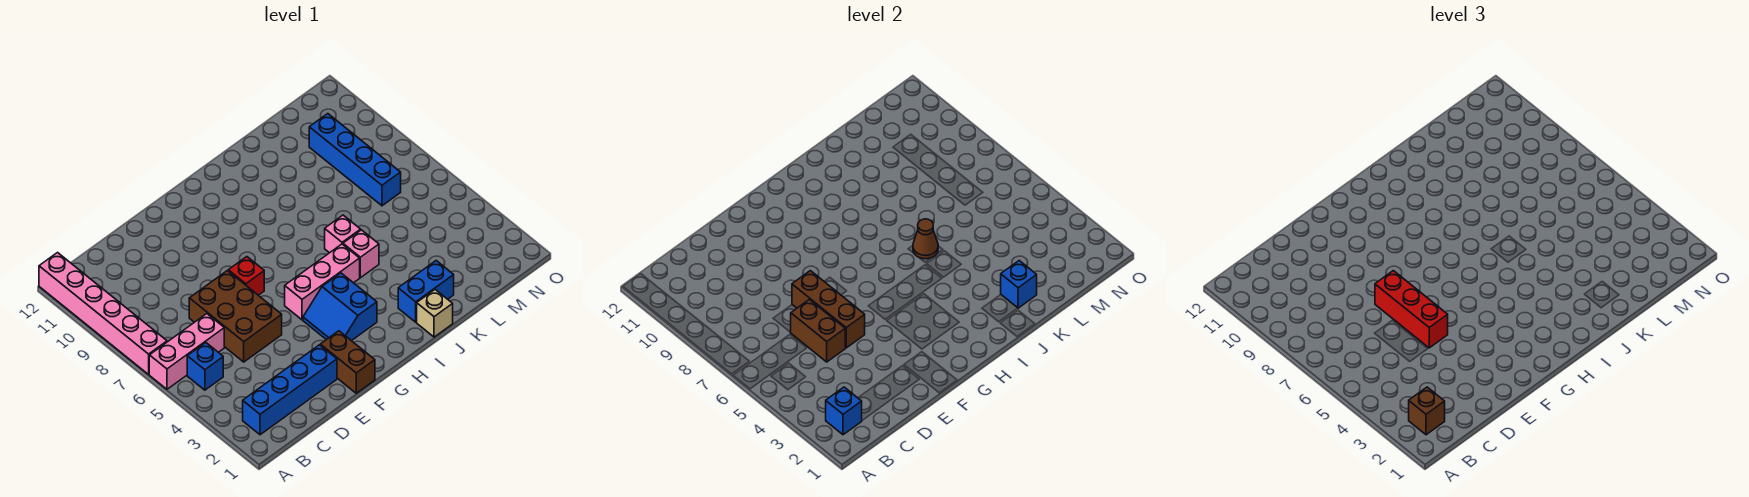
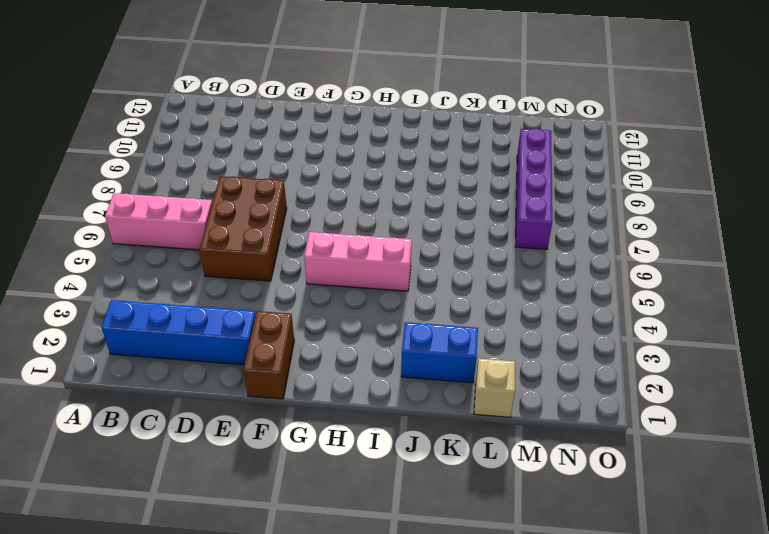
tan brick L1 level 1 -> tan brick J1 level 1
purple brick M7:M10 level 1 -> blue brick M7:M10 level 1
none -> pink brick A7:A12 level 1
none -> blue brick B5 level 1
none -> red brick F7 level 1

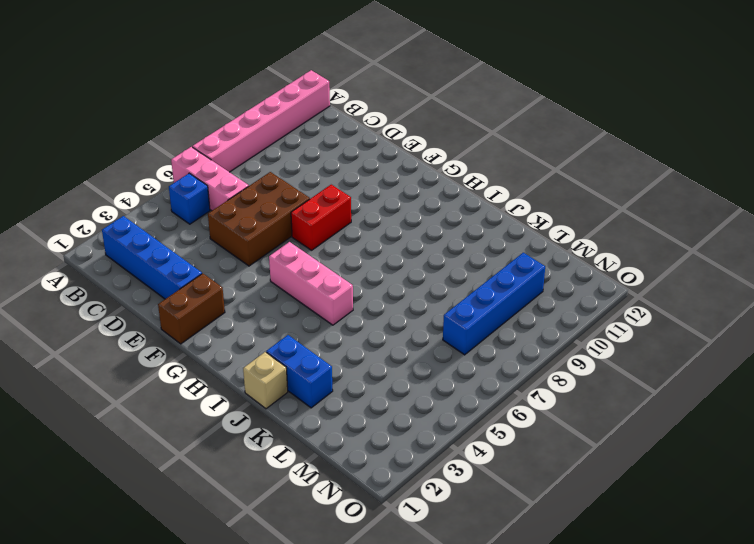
red brick F7:F8 level 1 -> red brick F7 level 1
none -> blue slope G3:H4 level 1 top H
none -> pink brick J5 level 1
none -> pink brick J6 level 1

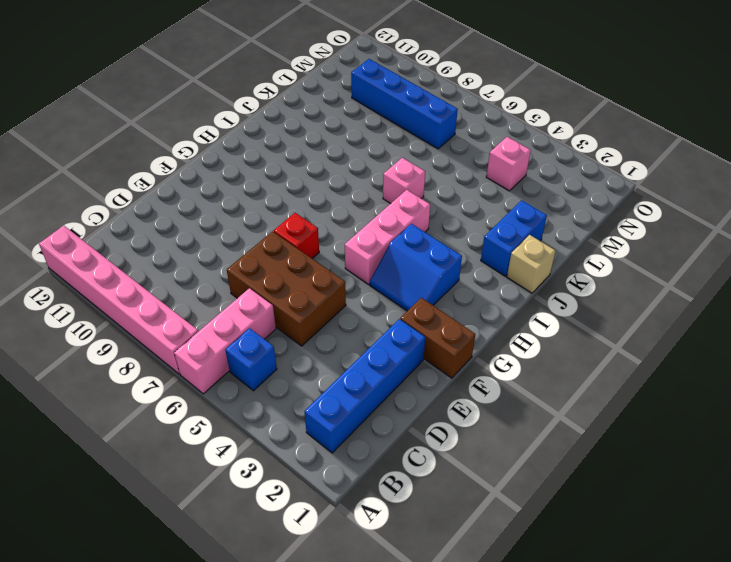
pink brick M4 level 1 -> pink brick J5 level 1
none -> blue brick B2 level 2
none -> brown brick D5:D6 level 2
none -> brown brick E5:E7 level 2

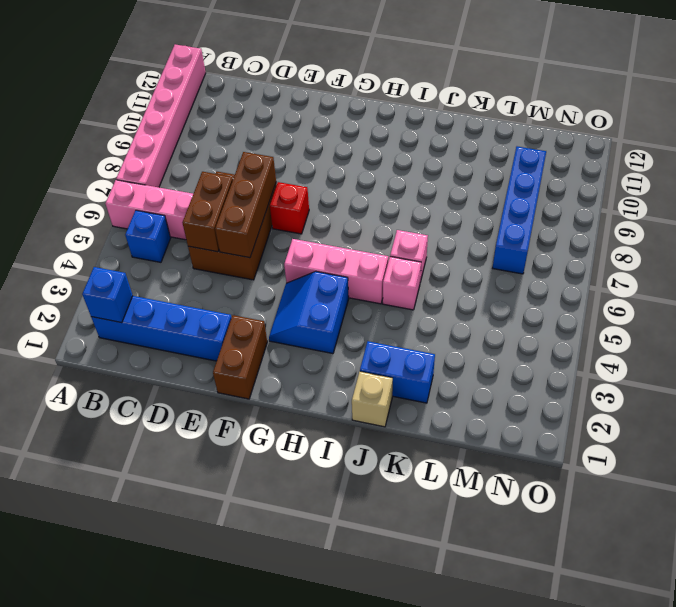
none -> brown cone J6 level 2
none -> blue brick K2 level 2
none -> brown brick B2 level 3

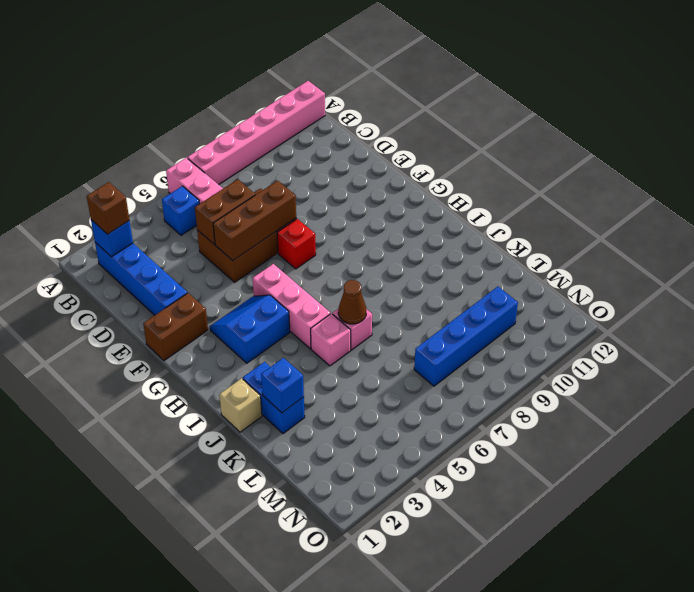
none -> red brick E5:E7 level 3

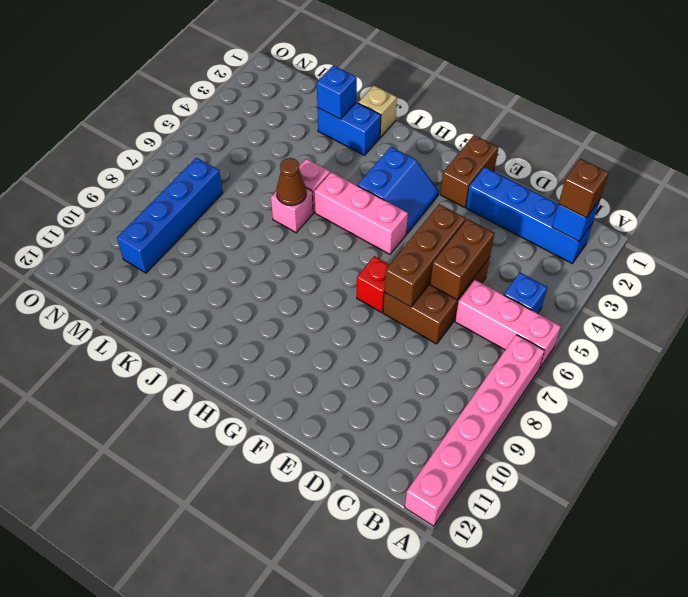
none -> red brick E5:E7 level 3

